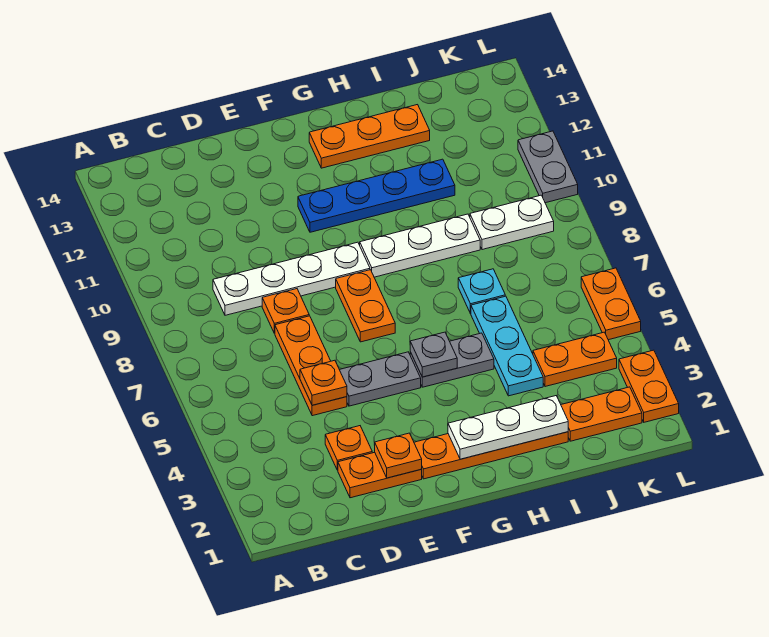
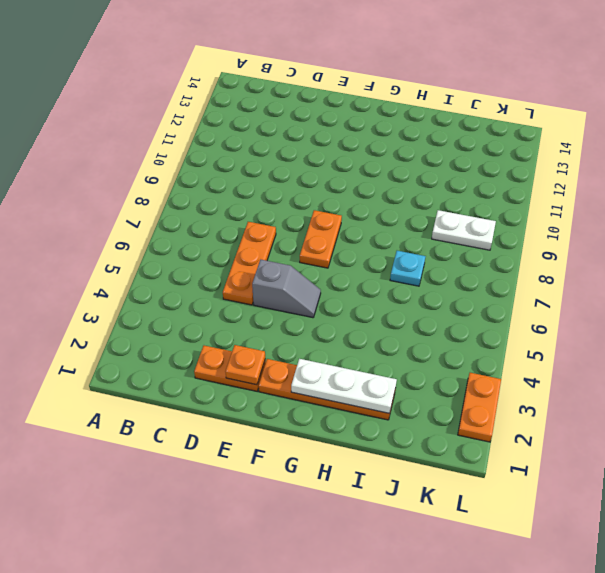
grey slope E5:F5 level 1 top E -> grey plate E5:F5 level 1
none -> white plate C9:F9 level 1
none -> orange plate D3 level 1
none -> orange plate D8 level 1

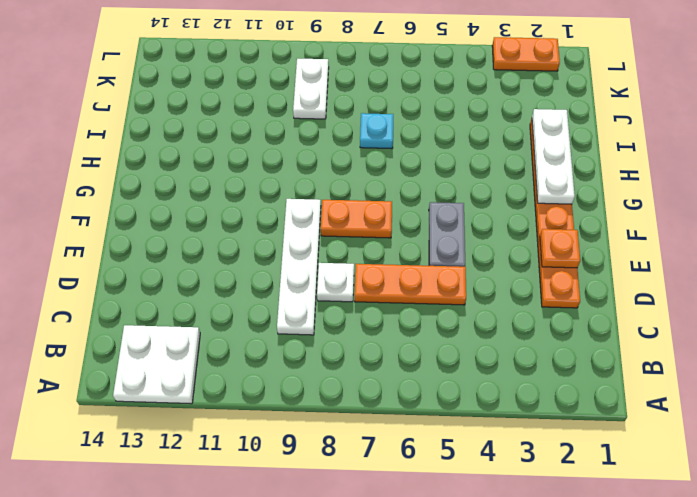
white plate A12:B13 level 1 -> none
white plate D8 level 1 -> orange plate D8 level 1
none -> orange plate D3 level 1
none -> blue plate F11:I11 level 1
none -> grey plate G5:H5 level 1

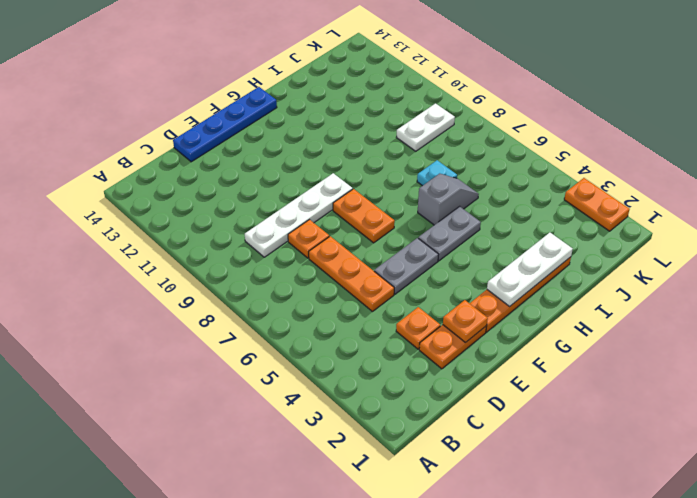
blue plate D14:G14 level 1 -> blue plate F11:I11 level 1
grey slope H6:I6 level 1 top H -> cyan plate I4:I6 level 1
none -> white plate G9:I9 level 1
none -> orange plate G13:I13 level 1
none -> orange plate J2:K2 level 1

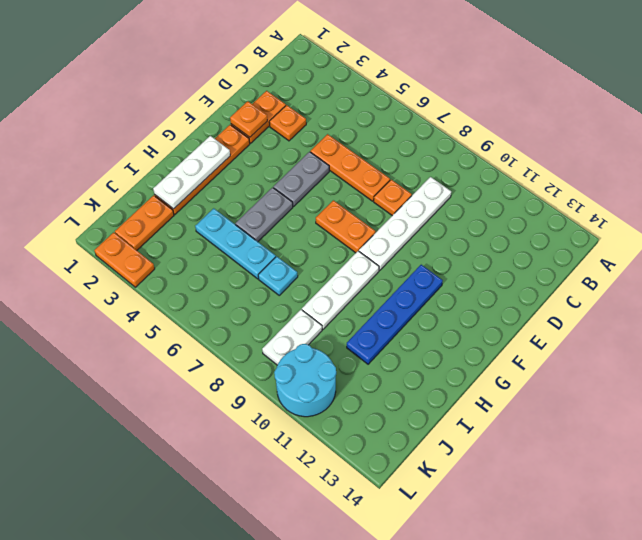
cyan round brick K10:L11 level 1 -> grey plate L10:L11 level 1
none -> orange plate G13:I13 level 1
none -> orange plate J4:K4 level 1
none -> orange plate L5:L6 level 1

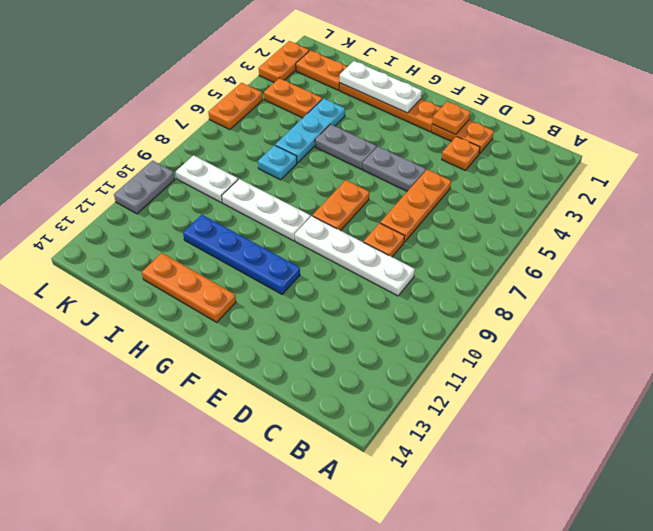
none -> orange plate D5 level 2
none -> grey plate G5 level 2

